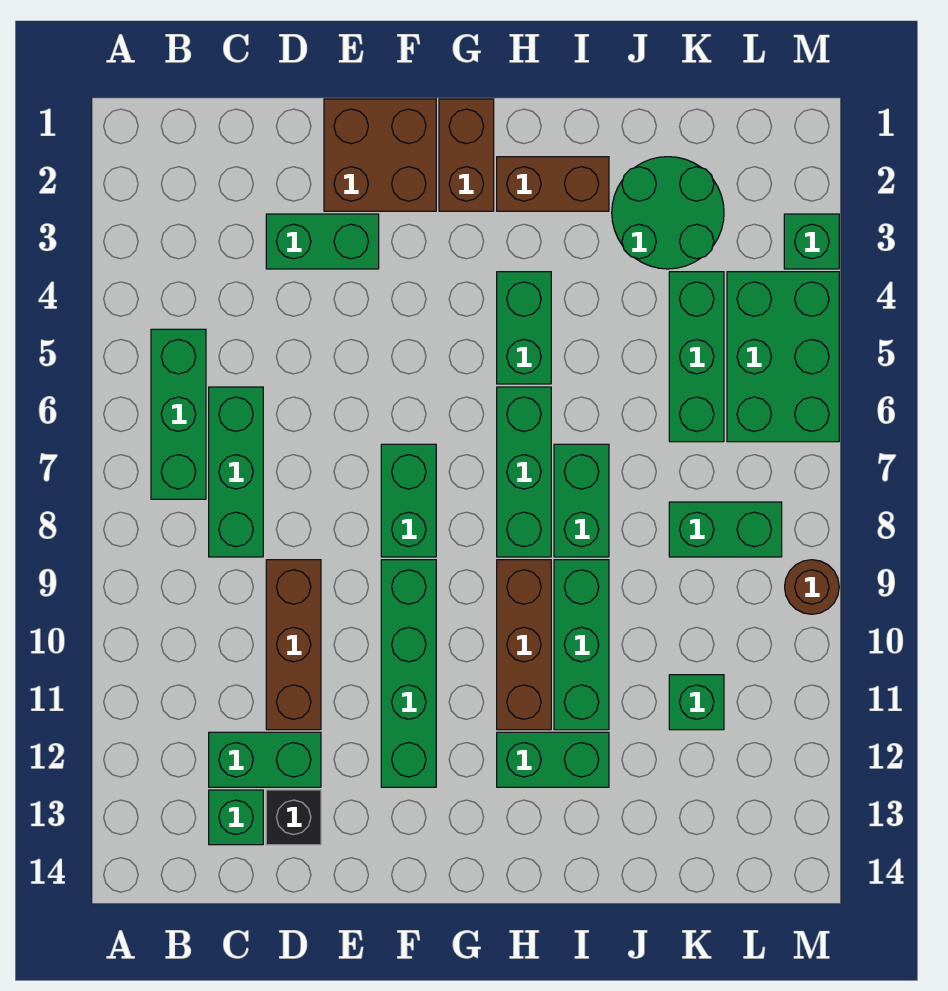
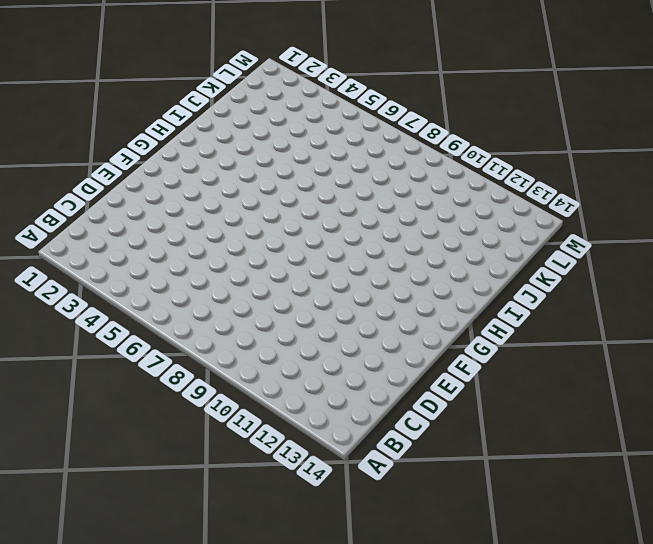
none -> green brick B5:B7 level 1
none -> green brick C6:C8 level 1
none -> green brick C12:D12 level 1

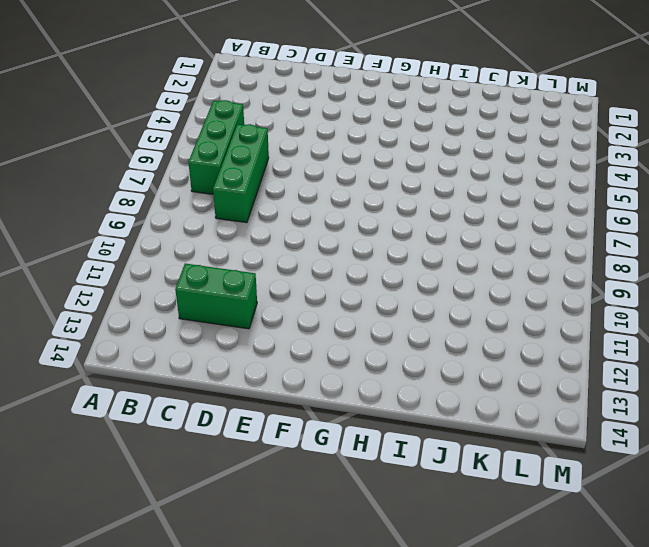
none -> green brick C13 level 1
none -> green brick D3:E3 level 1
none -> brown brick D9:D11 level 1

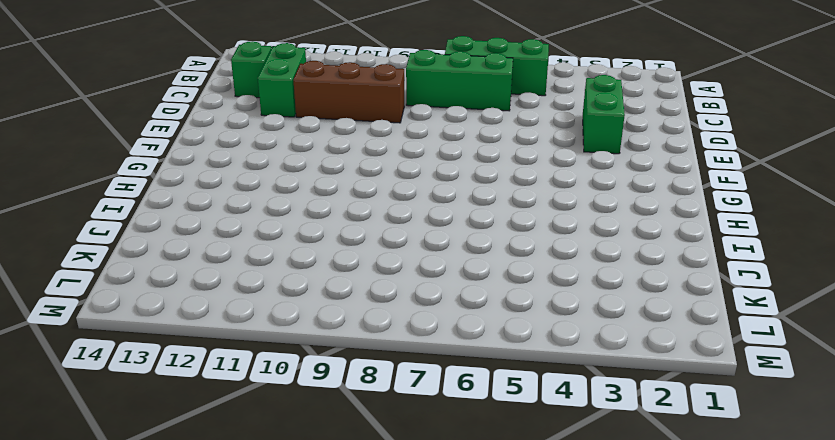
none -> black brick D13 level 1
none -> brown brick E1:F2 level 1
none -> green brick F7:F8 level 1

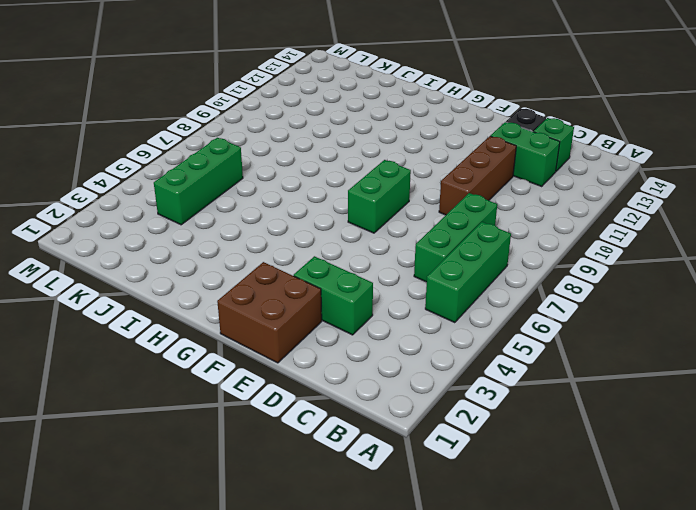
none -> green brick F9:F12 level 1
none -> brown brick G1:G2 level 1
none -> brown brick H2:I2 level 1

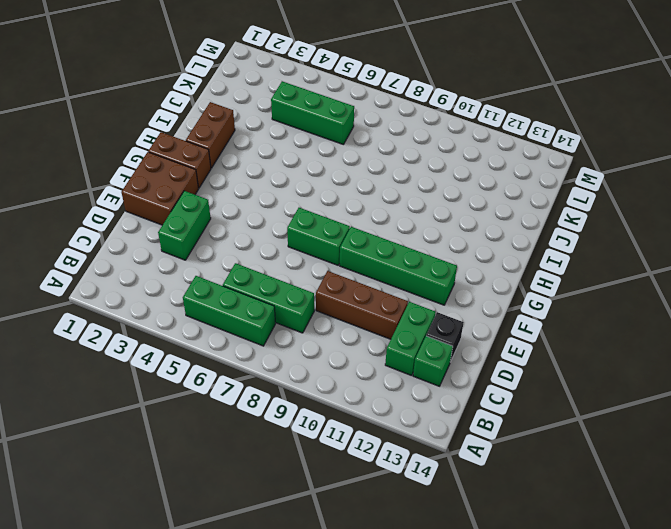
none -> green brick H4:H5 level 1
none -> green brick H6:H8 level 1
none -> brown brick H9:H11 level 1

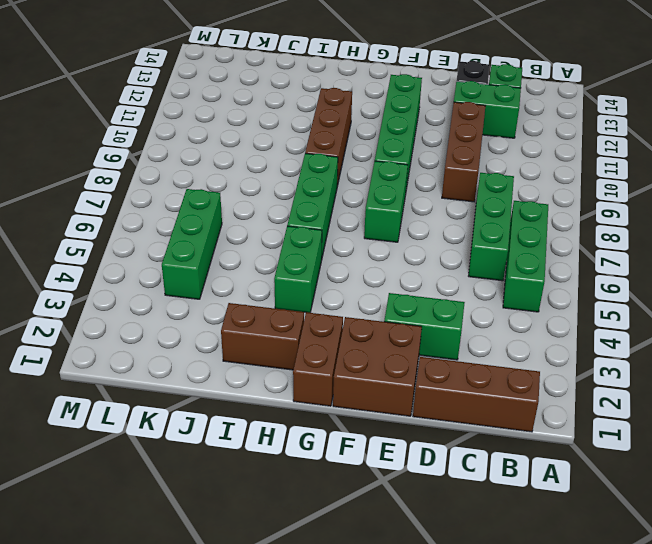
brown brick B1:D1 level 1 -> none
none -> green brick H12:I12 level 1
none -> green brick I7:I8 level 1
none -> green brick I9:I11 level 1

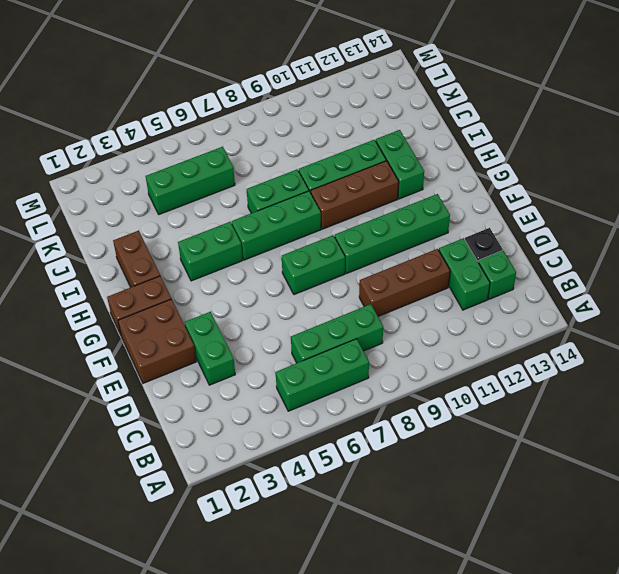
none -> green round brick J2:K3 level 1
none -> green brick K8:L8 level 1
none -> green brick K11 level 1

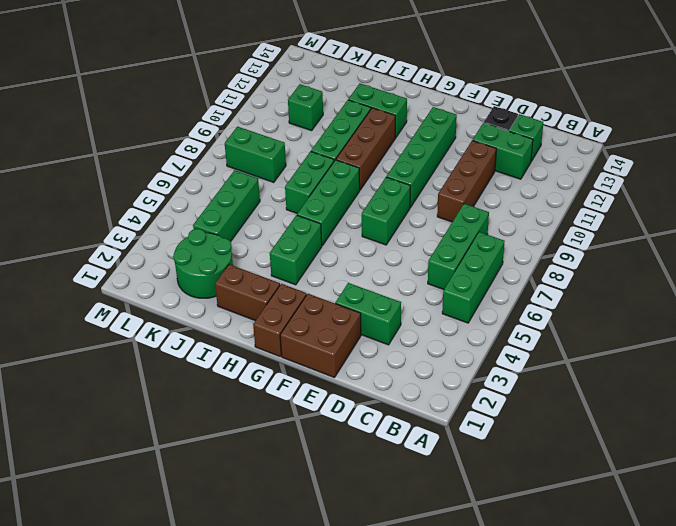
none -> green brick L4:M6 level 1
none -> green brick M3 level 1
none -> brown round brick M9 level 1

